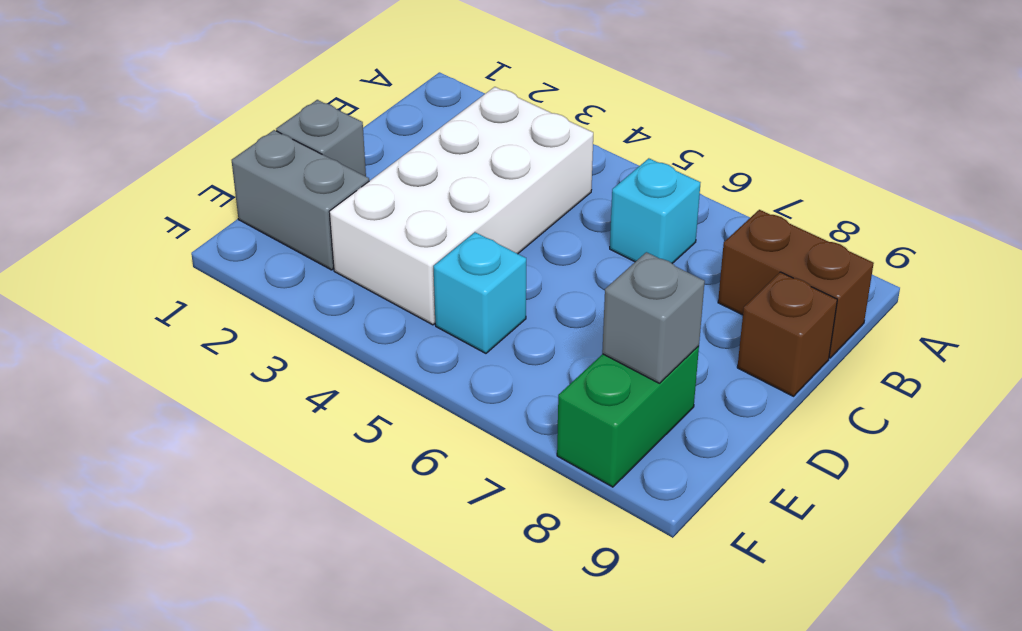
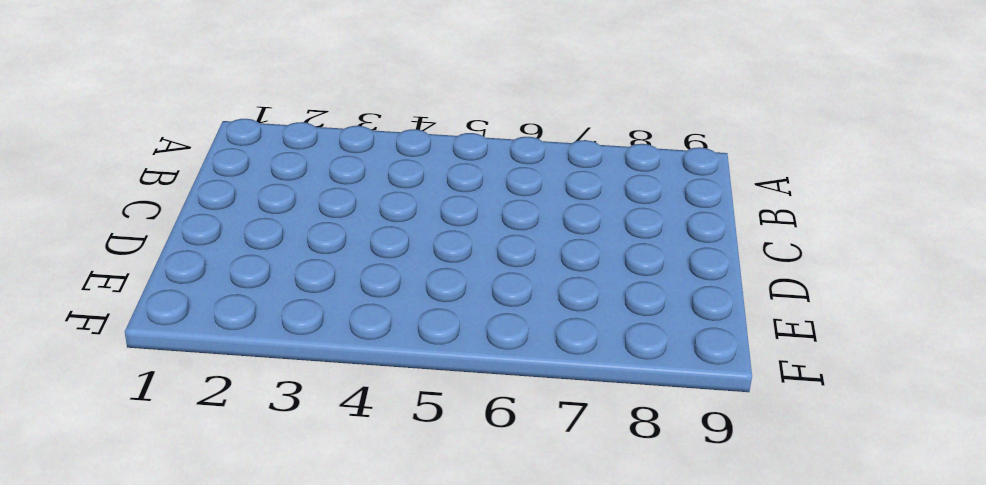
none -> white brick B3:E4 level 1
none -> cyan brick B6 level 1

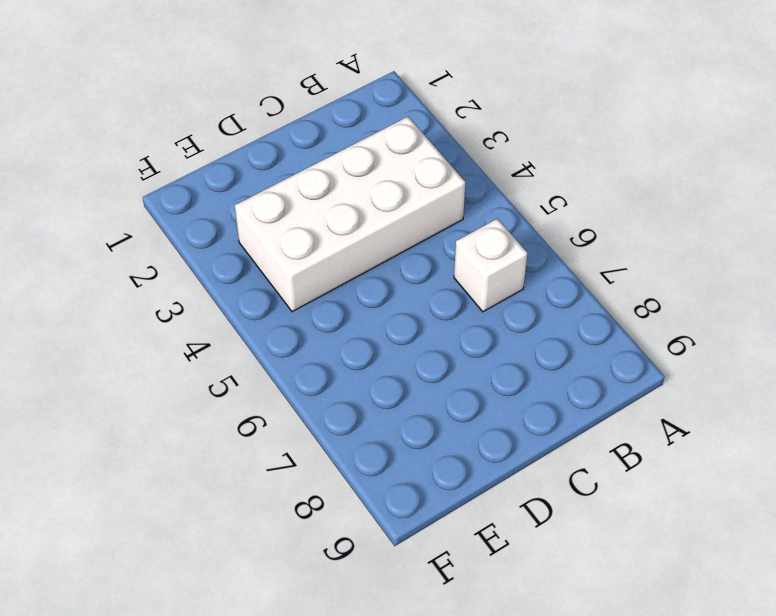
white brick B6 level 1 -> cyan brick B6 level 1
none -> brown brick B8:B9 level 1
none -> brown brick C9 level 1

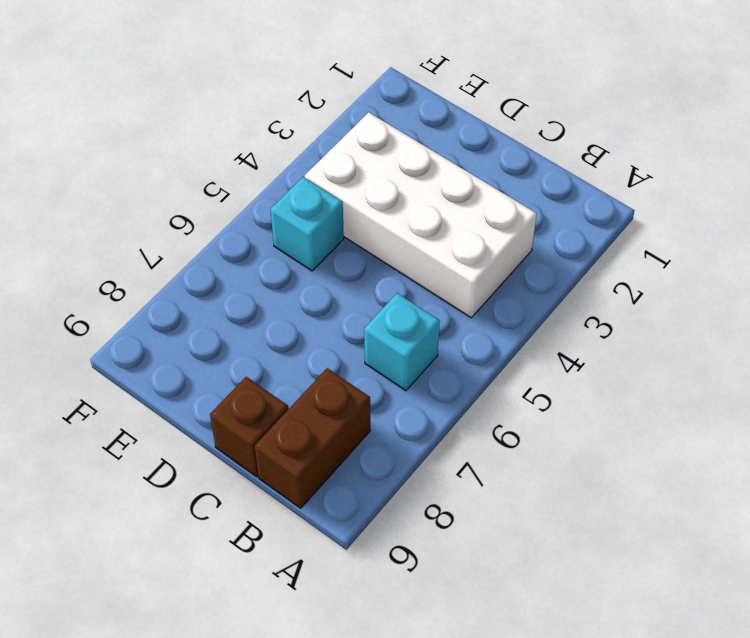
none -> grey brick D1 level 1
none -> grey brick E1:E2 level 1

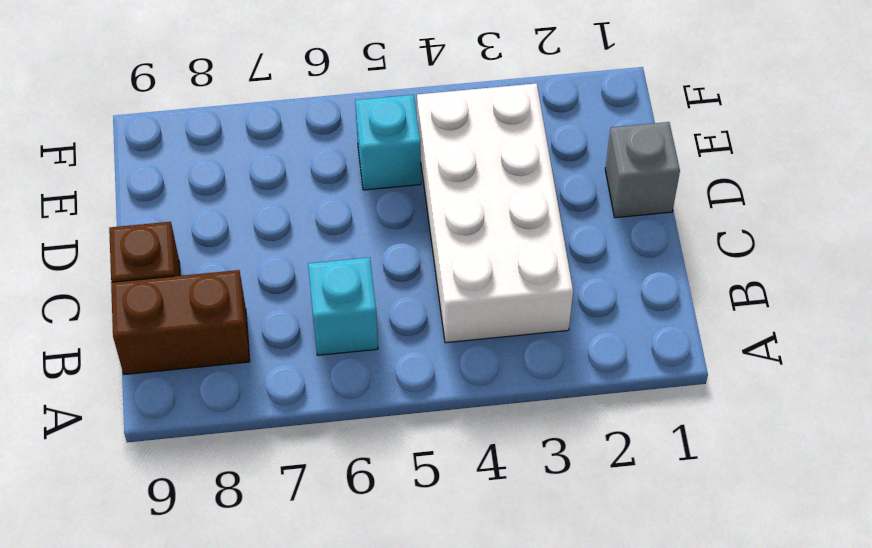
none -> grey brick E1:E2 level 1
none -> green brick E8:F8 level 1

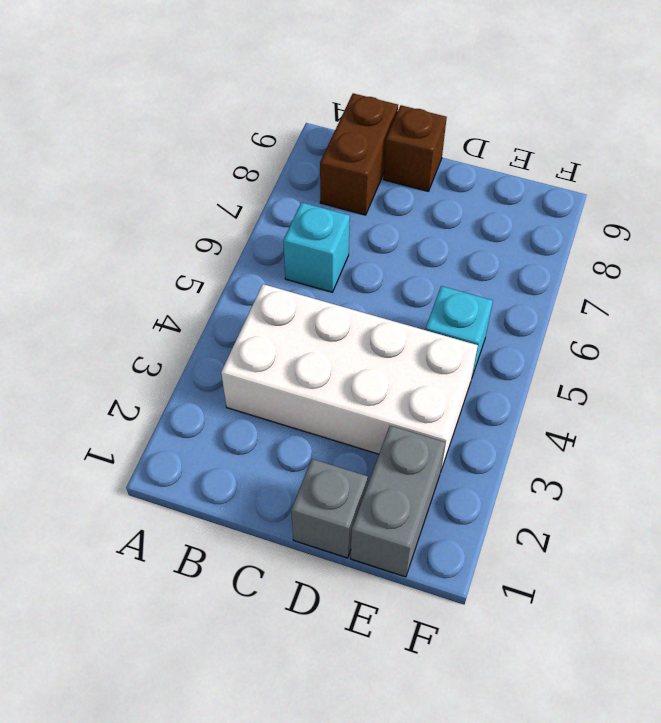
none -> green brick E8:F8 level 1
none -> grey brick E8 level 2

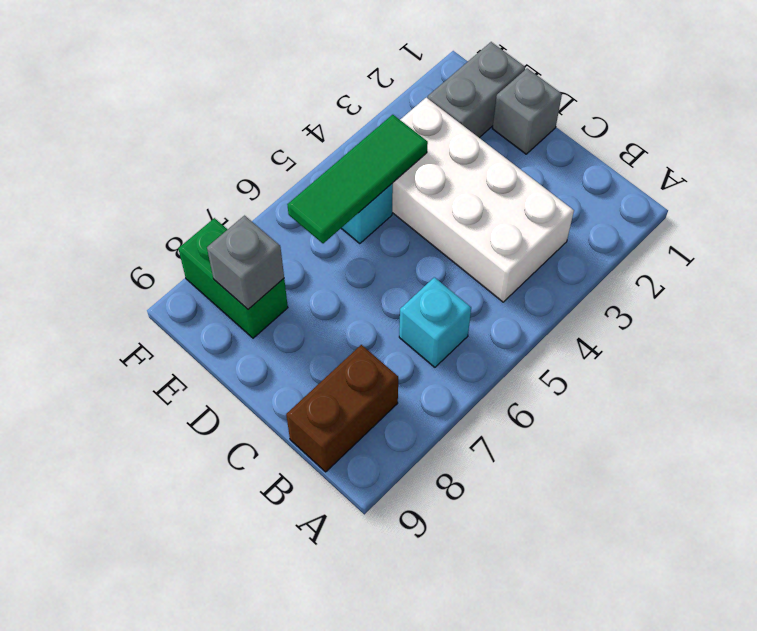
green tile E4:E6 level 2 -> none
none -> brown brick C9 level 1

